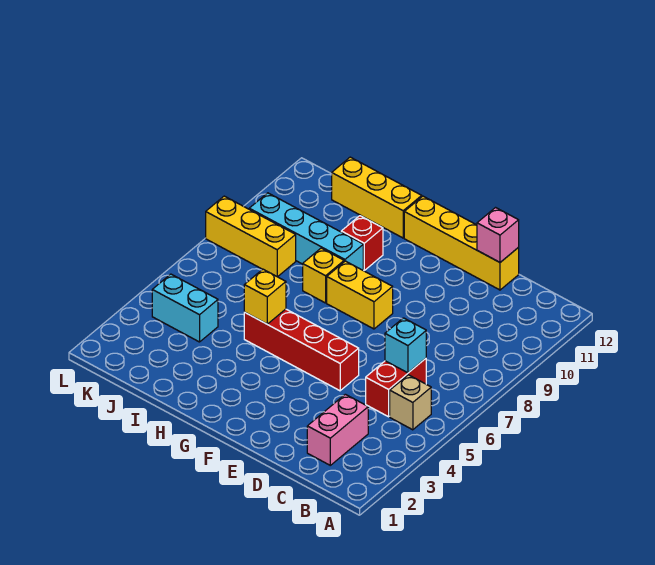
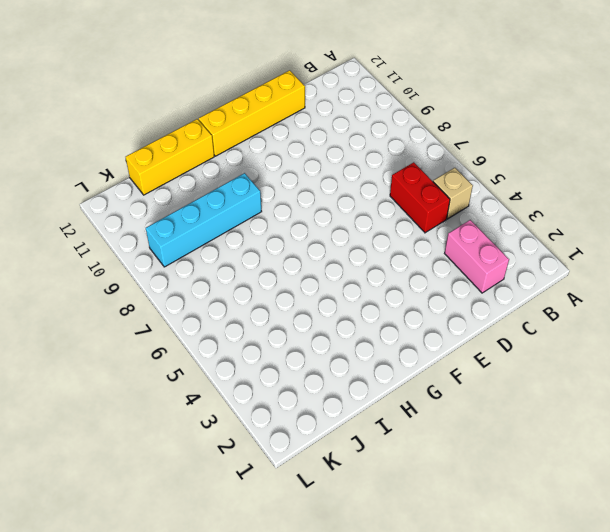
none -> red brick E5:H5 level 1
none -> yellow brick F8:G8 level 1
none -> yellow brick H8 level 1

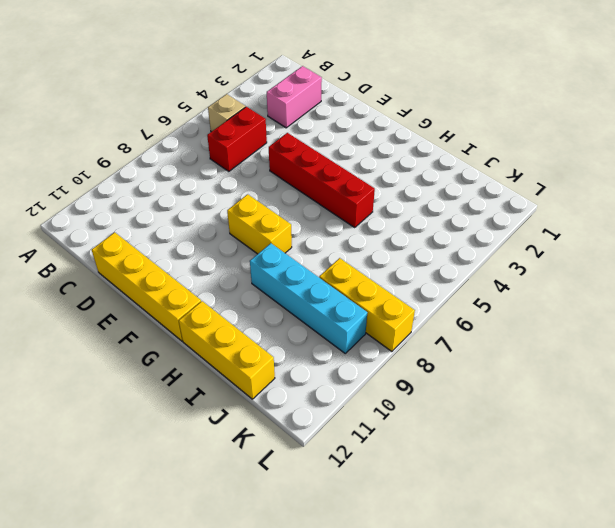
none -> yellow brick H8 level 1
none -> red brick H10 level 1
none -> cyan brick J4:K4 level 1

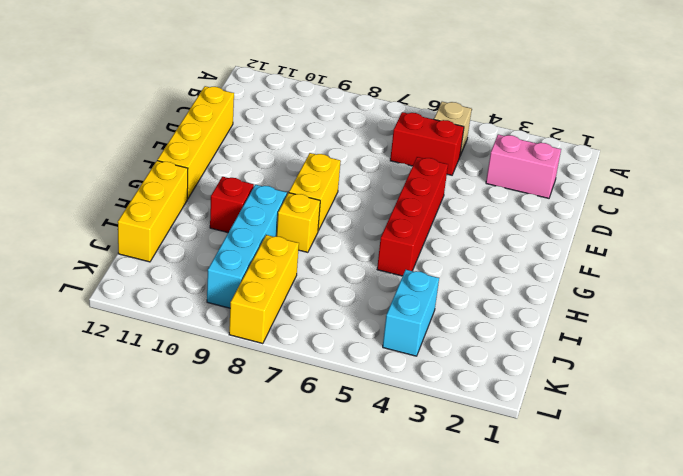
none -> cyan brick C6 level 2
none -> pink brick D12 level 2
none -> yellow brick H5 level 2

